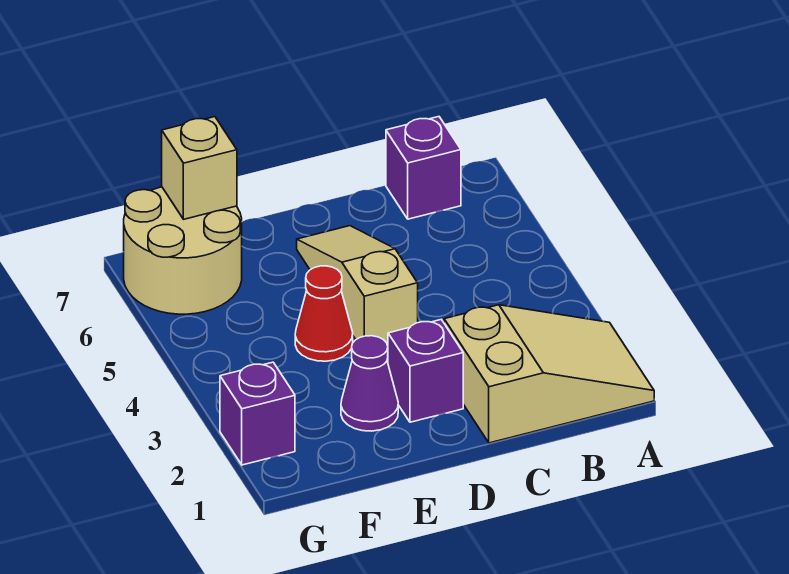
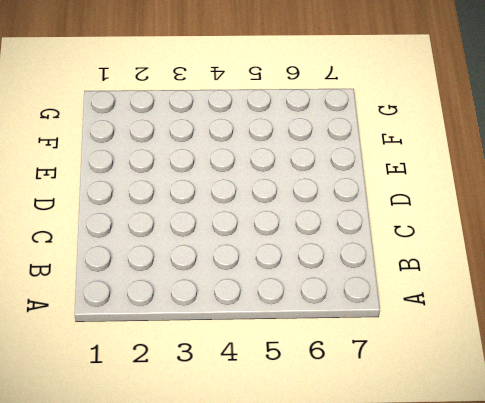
none -> tan slope A1:C2 level 1 top C
none -> purple brick B7 level 1

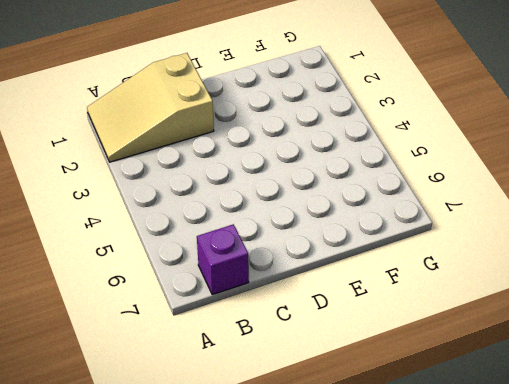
none -> purple brick D2 level 1
none -> tan slope D4:D6 level 1 top 4

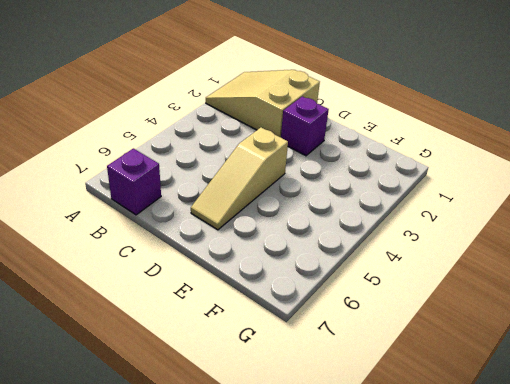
none -> purple cone E2 level 1
none -> red cone E4 level 1

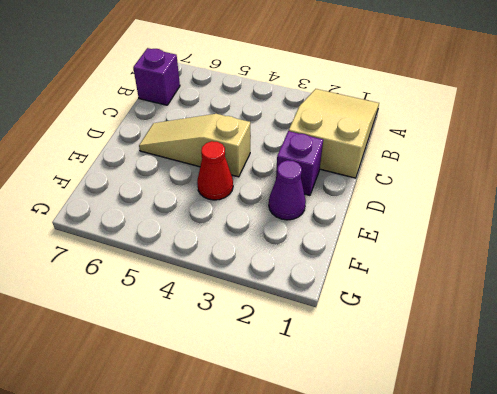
none -> tan round brick F6:G7 level 1
none -> purple brick G2 level 1

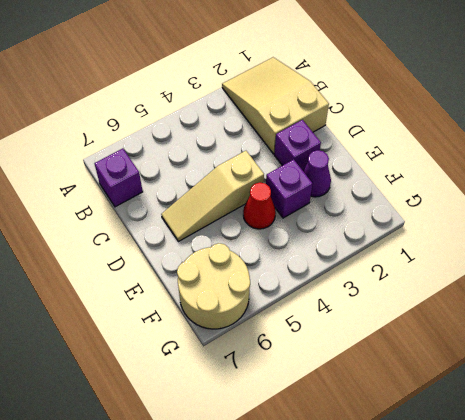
purple brick E3 level 1 -> purple brick G2 level 1
none -> tan brick F7 level 2

